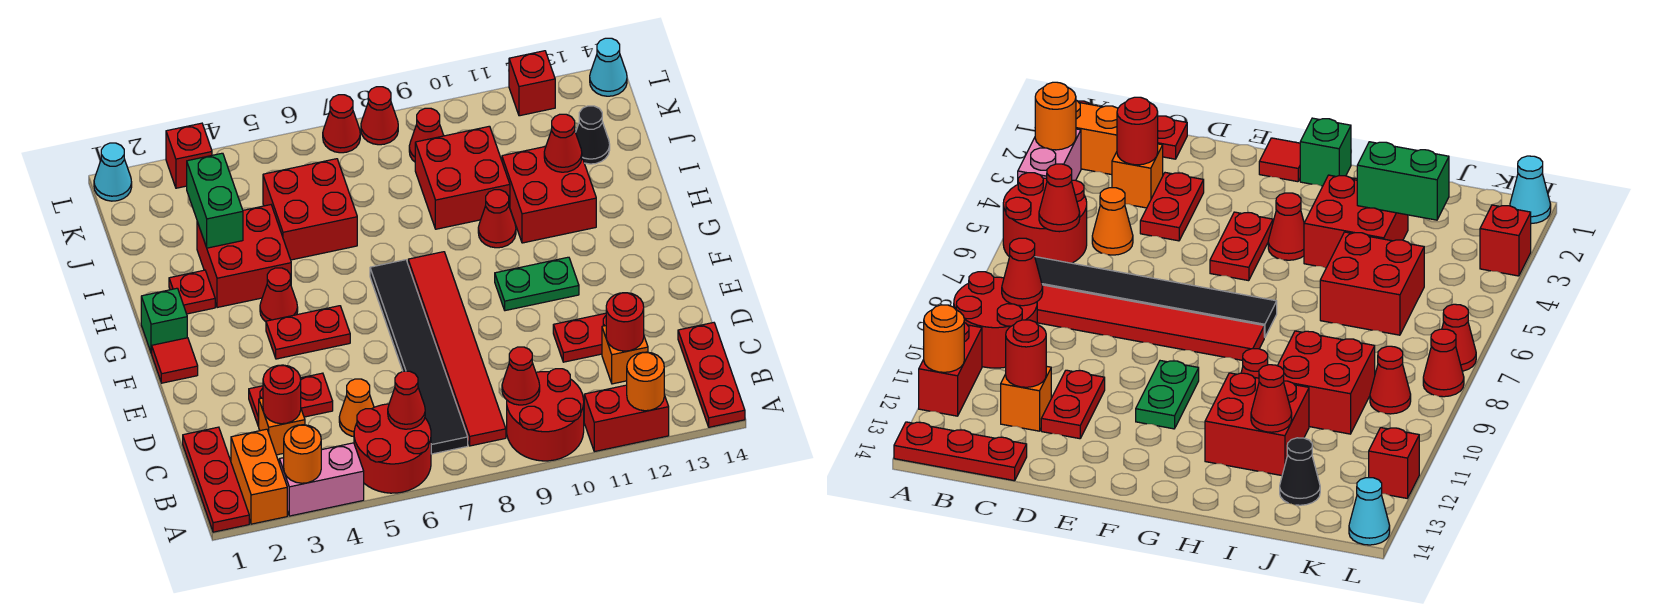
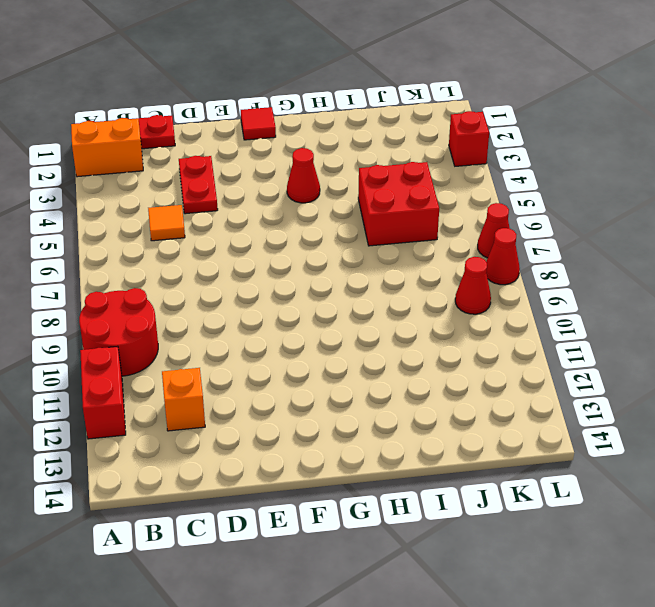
orange tile C5 level 1 -> orange cone C5 level 1
none -> pink brick A3:A4 level 1
none -> red round brick A5:B6 level 1
none -> red plate A14:C14 level 1
none -> black tile B7:G7 level 1

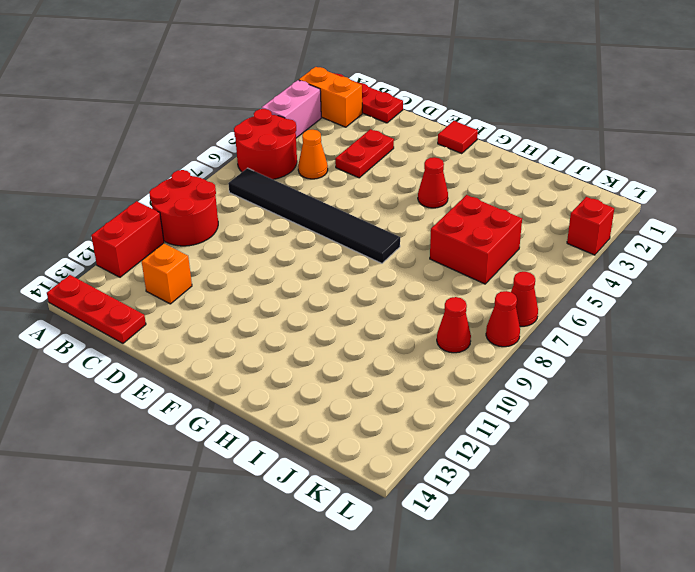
none -> red tile B8:G8 level 1
none -> orange brick C3 level 1
none -> red plate D11:D12 level 1
none -> red plate F4:F5 level 1

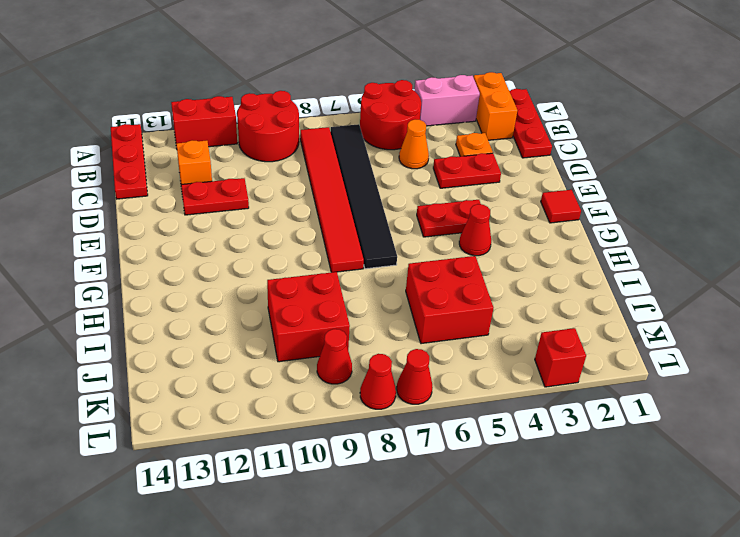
orange plate C3 level 1 -> orange brick C3 level 1
none -> green plate F10:F11 level 1
none -> green brick G1 level 1
none -> red plate H2 level 1
none -> red brick H3:I4 level 1

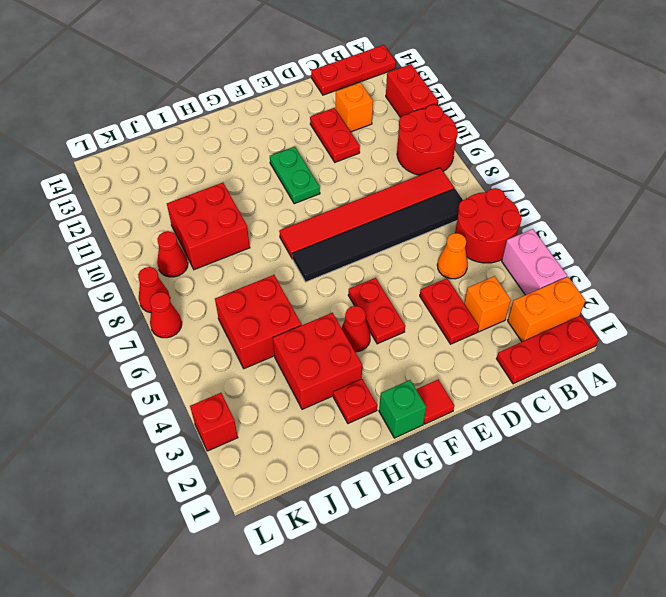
none -> red cone H10 level 1
none -> red brick H11:I12 level 1
none -> black cone J13 level 1
none -> cyan cone L1 level 1

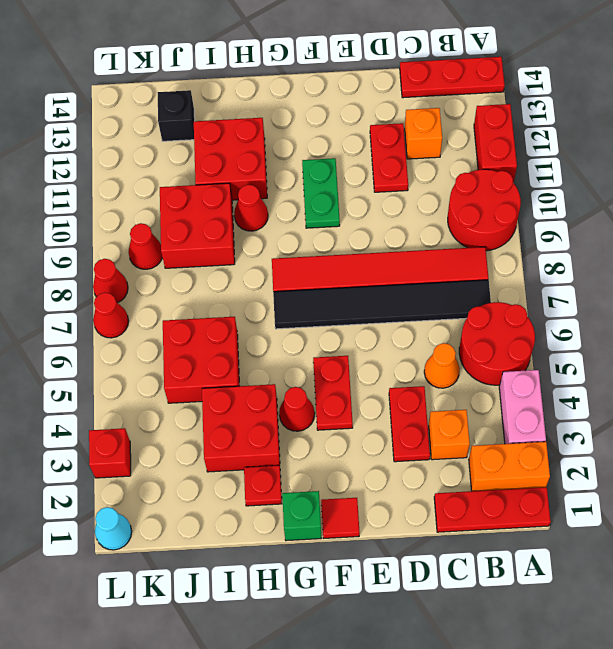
black brick J13 level 1 -> black cone J13 level 1
none -> red brick L12 level 1
none -> cyan cone L14 level 1
none -> orange round brick A3 level 2
none -> orange round brick A12 level 2

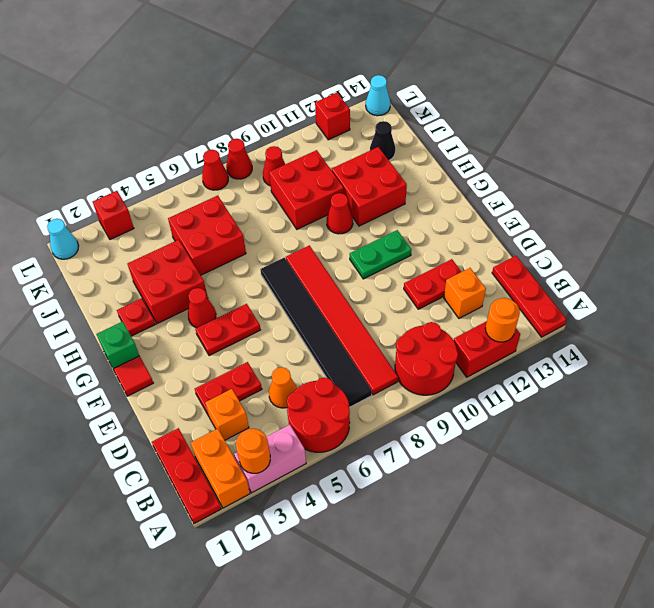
none -> red cone B6 level 2
none -> red cone B9 level 2
none -> red round brick C3 level 2
none -> red round brick C12 level 2

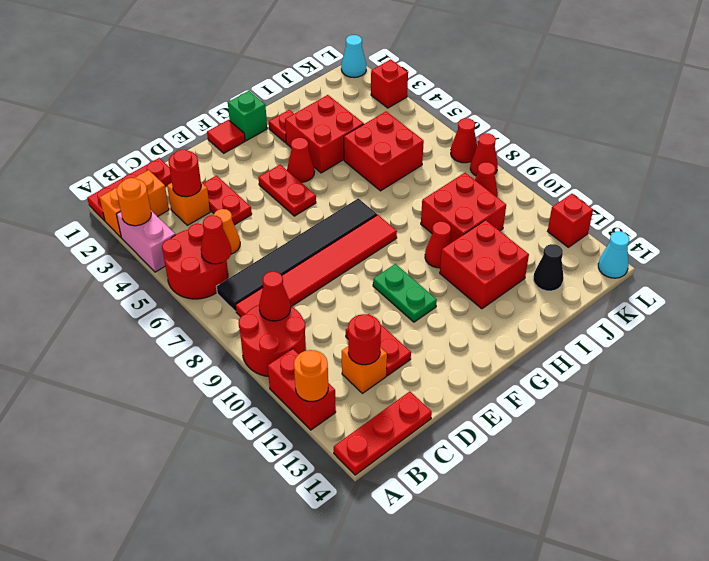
none -> green brick I3:J3 level 2
none -> red cone I12 level 2

